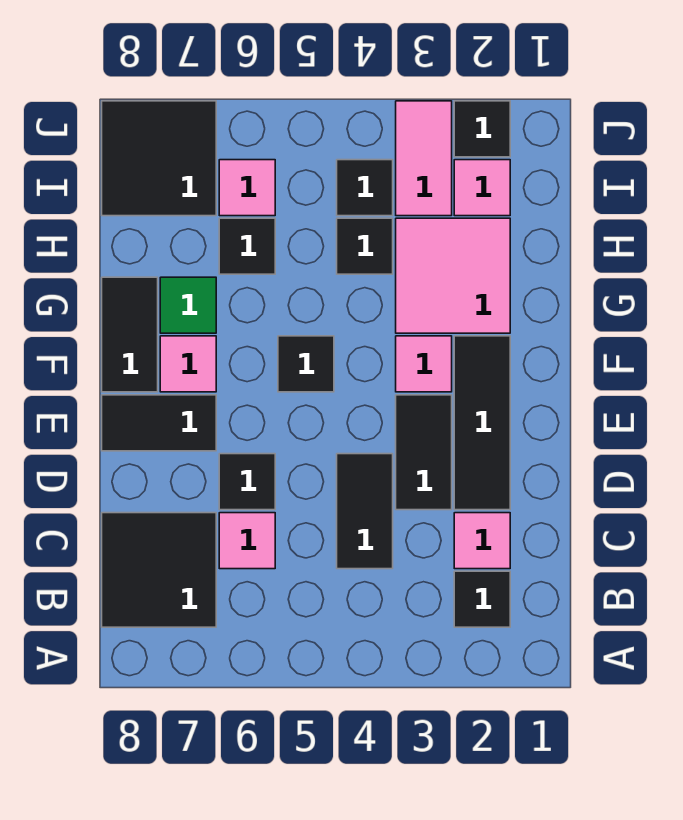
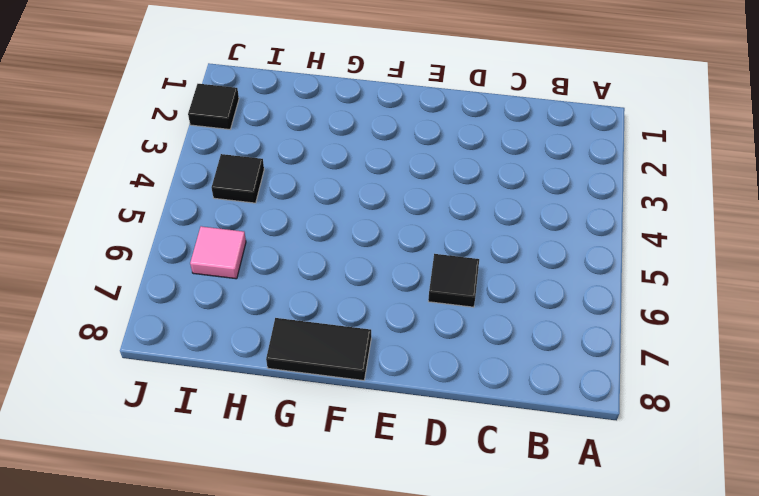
none -> black tile B2 level 1
none -> black tile B7:C8 level 1
none -> pink tile C2 level 1

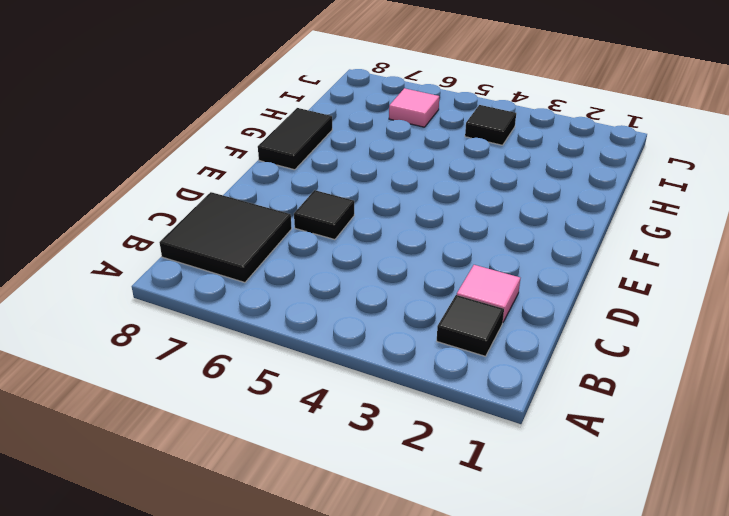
none -> black tile C4:D4 level 1
none -> pink tile C6 level 1
none -> black tile D2:F2 level 1

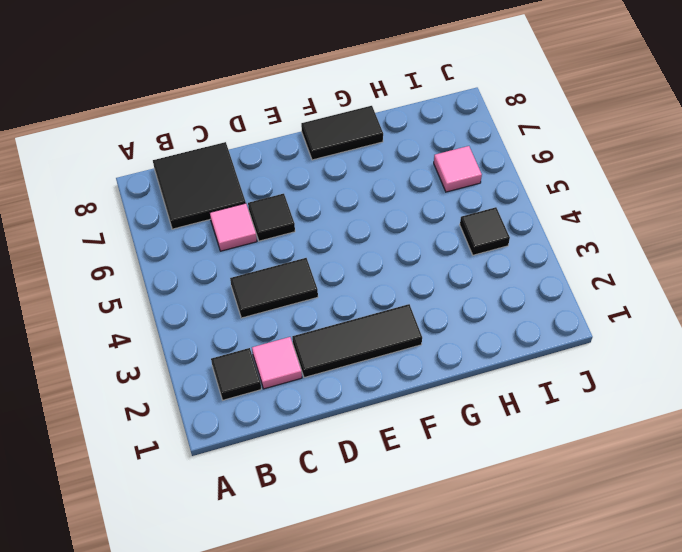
none -> black tile D3:E3 level 1
none -> black tile E7:E8 level 1
none -> pink tile F3 level 1

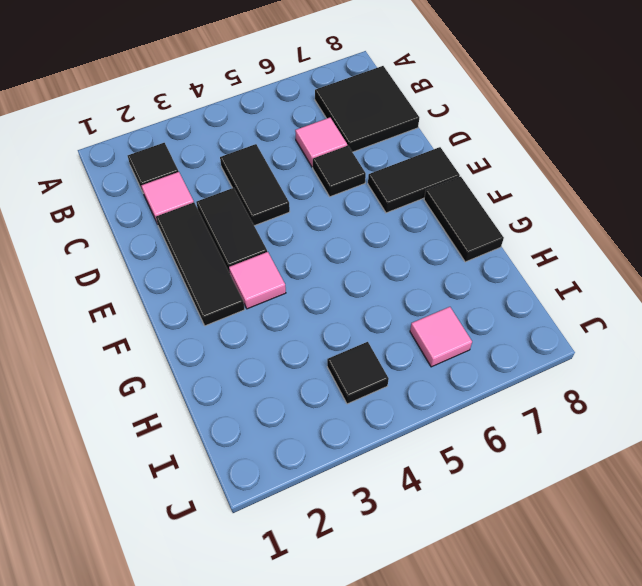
none -> black tile F5 level 1
none -> pink tile F7 level 1
none -> pink tile G2:H3 level 1

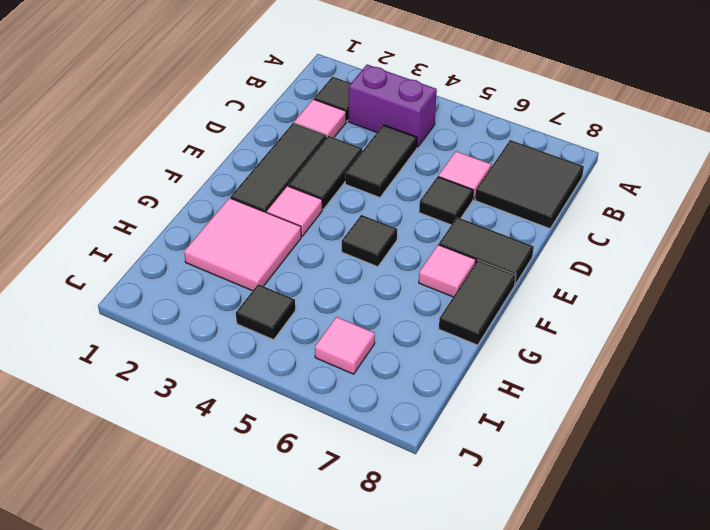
purple brick B3:B4 level 1 -> none
none -> green tile G7 level 1
none -> black tile H4 level 1
none -> black tile H6 level 1

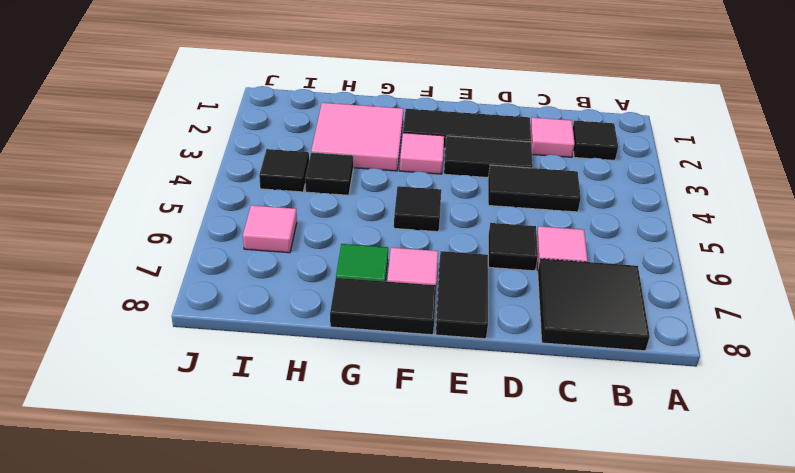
none -> black tile H6 level 1
none -> pink tile I2 level 1
none -> pink tile I3:J3 level 1

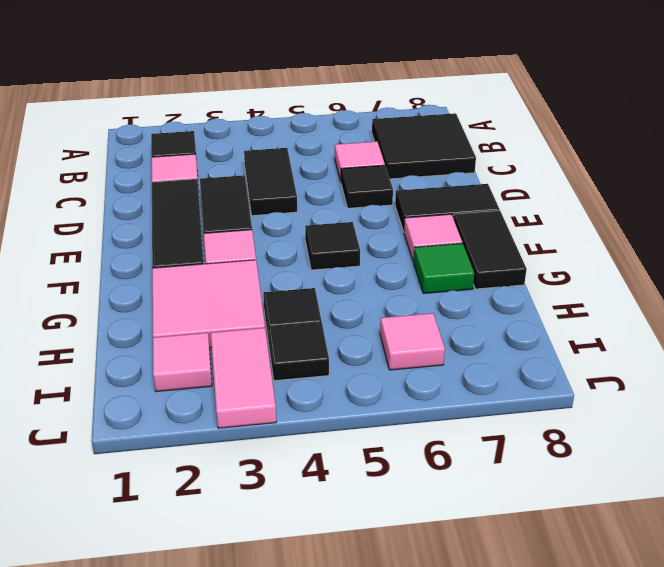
none -> black tile H6 level 1
none -> black tile I7:J8 level 1
none -> black tile J2 level 1

